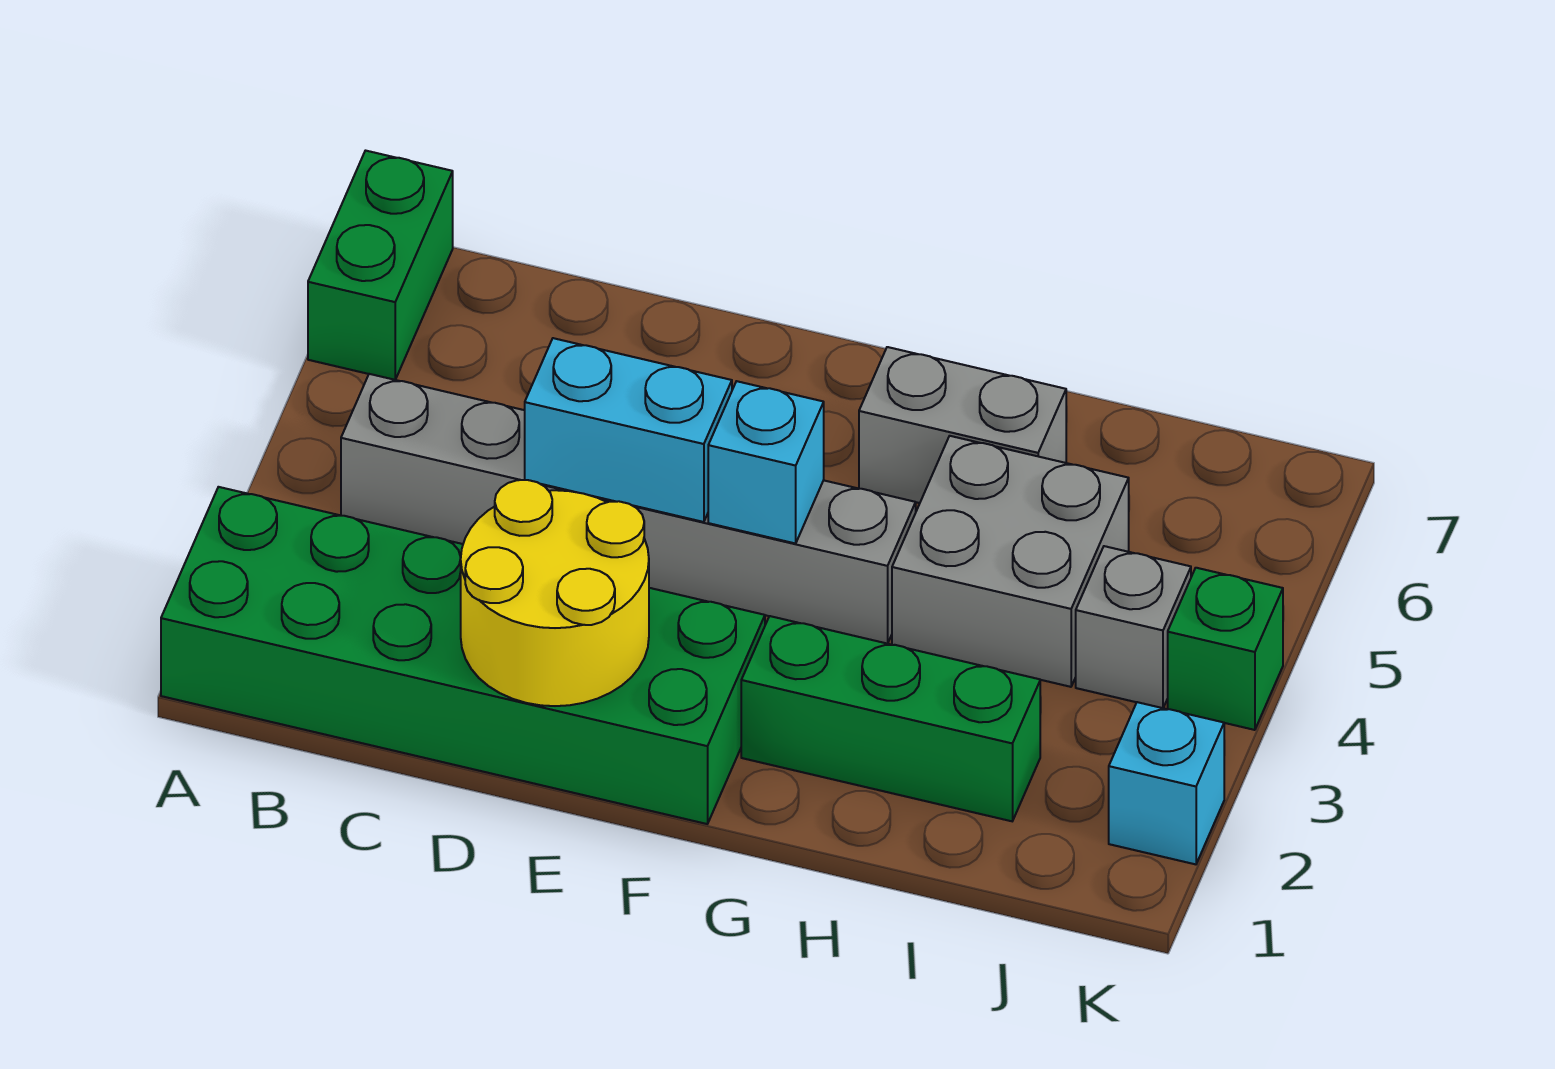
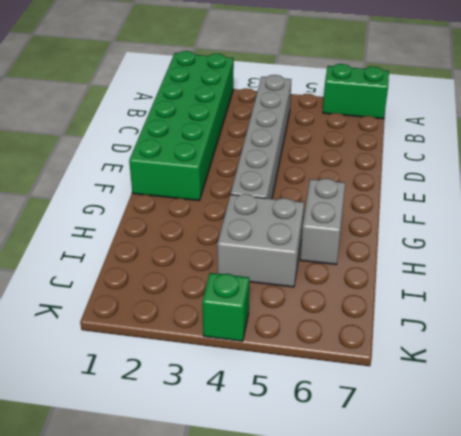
none -> green brick G2:I2 level 1
none -> grey brick J4 level 1
none -> cyan brick K2 level 1

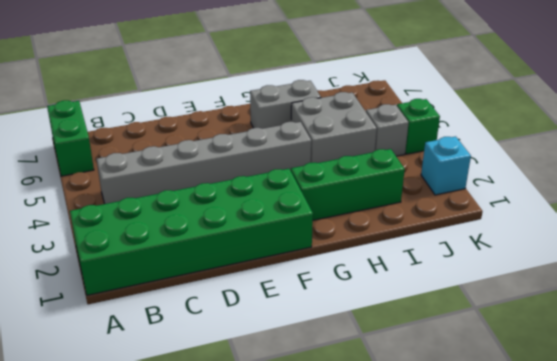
none -> yellow round brick D1:E2 level 2
none -> cyan brick D4:E4 level 2
none -> cyan brick F4 level 2

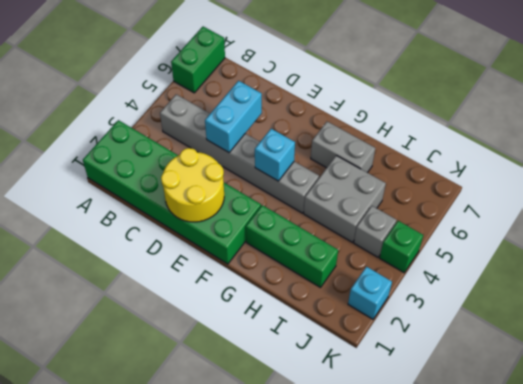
cyan brick D4:D5 level 2 -> cyan brick D4:E4 level 2

